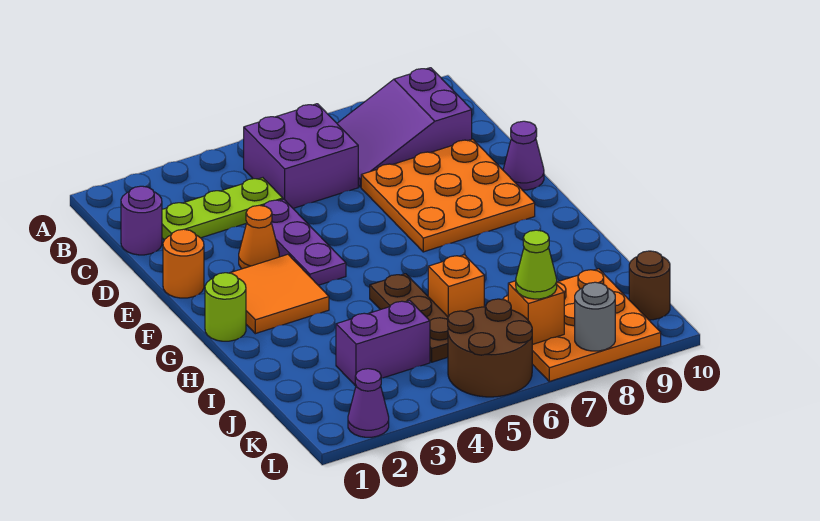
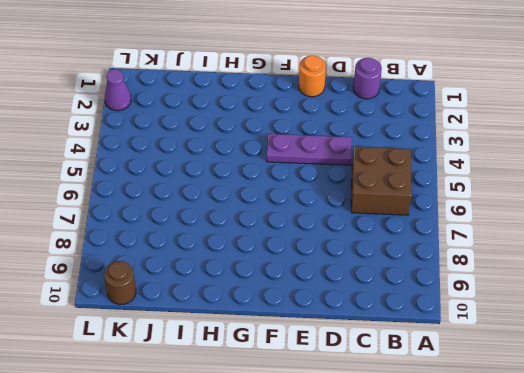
brown brick B5:C6 level 1 -> purple brick B5:C6 level 1
none -> purple slope B7:C9 level 1 top 9
none -> lime plate C2:C4 level 1
none -> orange plate D7:F9 level 1

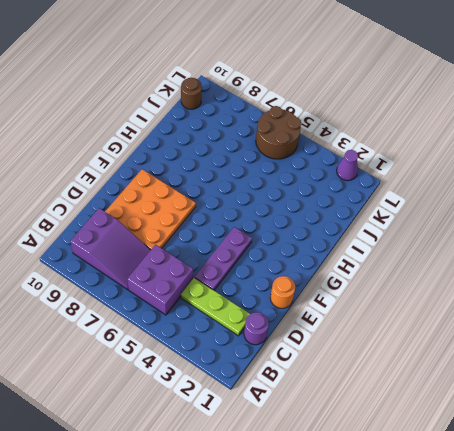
none -> orange cone E3 level 1
none -> purple cone E10 level 1
none -> orange tile F2:G3 level 1

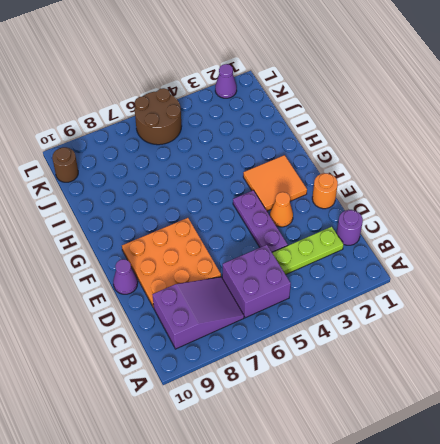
none -> lime round brick G1 level 1
none -> brown plate H5:J5 level 1
none -> orange brick I6 level 1

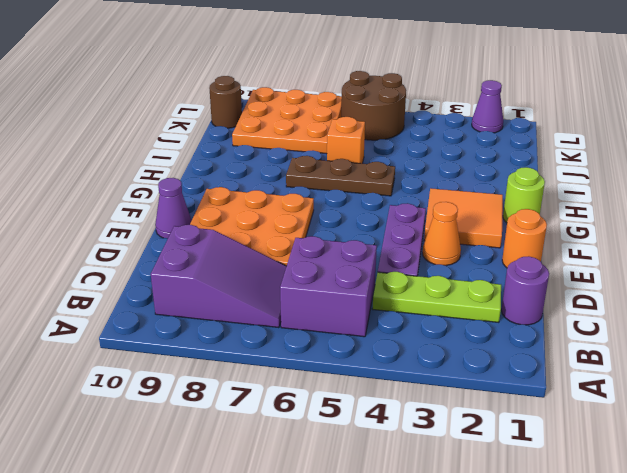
brown plate H5:H7 level 1 -> brown plate H5:J5 level 1
none -> purple brick J3:J4 level 1
none -> orange brick K7 level 2
none -> grey round brick L8 level 2

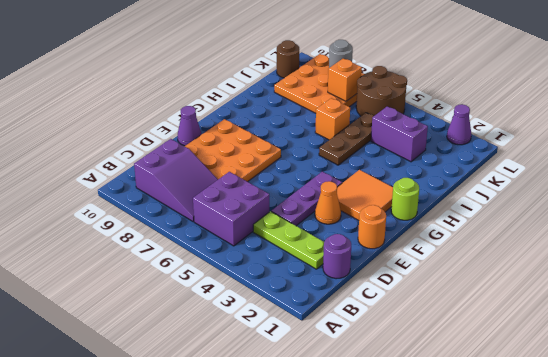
none -> lime cone K7 level 3

